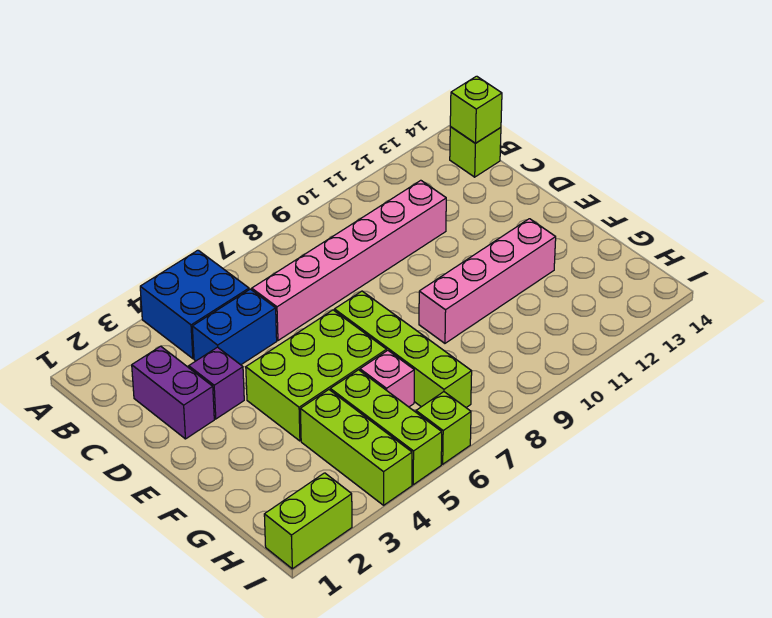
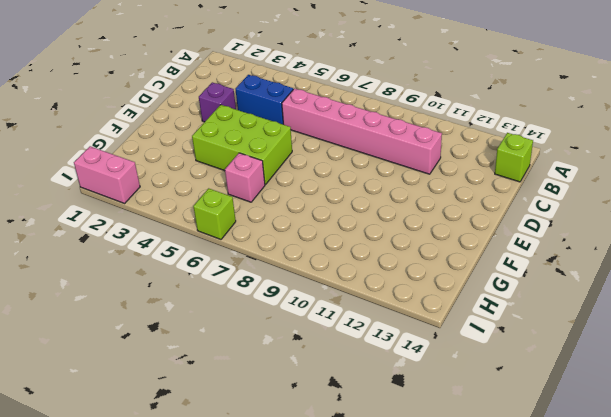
pink brick I1:I2 level 1 -> lime brick I1:I2 level 1
none -> blue brick A4:B5 level 1
none -> purple brick C2:D2 level 1
none -> lime brick E7:H7 level 1

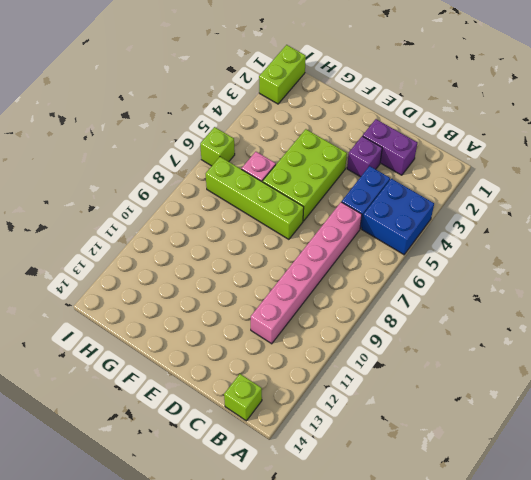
none -> pink brick F9:F12 level 1
none -> lime brick G4:I4 level 1
none -> lime brick G5:I5 level 1

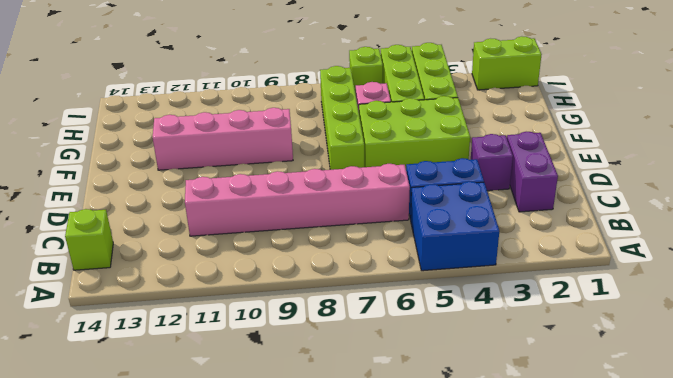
none -> lime brick B14 level 2

